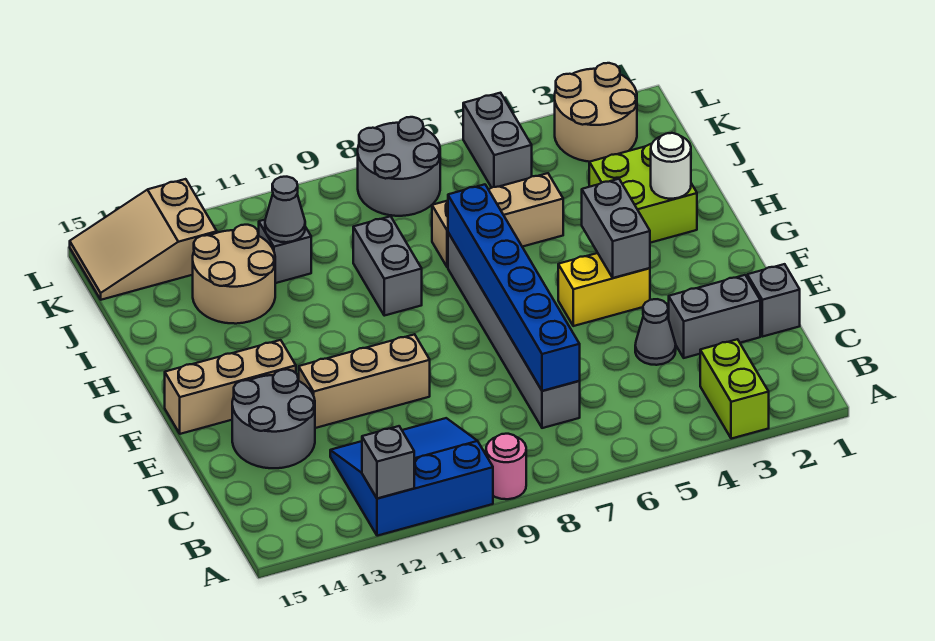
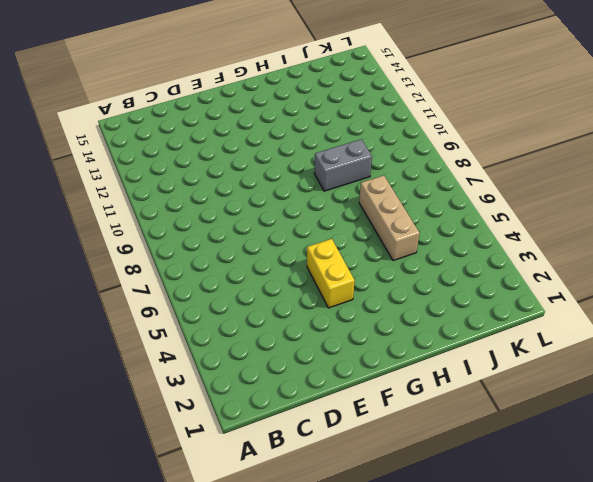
none -> lime brick A3:B3 level 1
none -> pink round brick A9 level 1
none -> blue slope A10:C12 level 1 top A

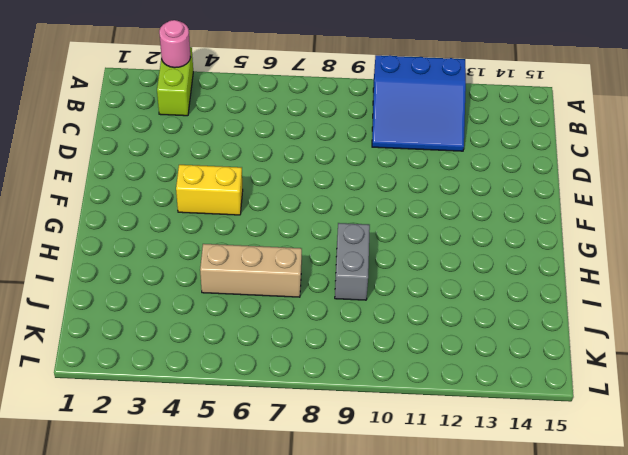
pink round brick A3 level 2 -> pink round brick A9 level 1
none -> grey brick C7:H7 level 1
none -> grey brick D1 level 1
none -> grey brick D2:D3 level 1

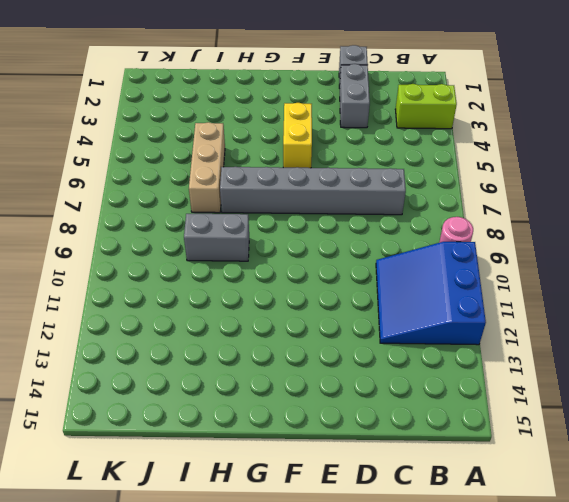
none -> grey cone D4 level 1
none -> grey round brick D13:E14 level 1
none -> tan brick E10:E12 level 1

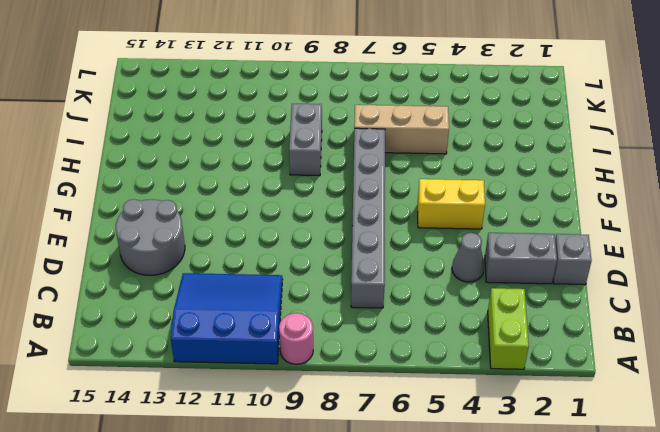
none -> tan brick E10:E12 level 1
none -> tan brick F13:F15 level 1
none -> lime brick H2:I3 level 1

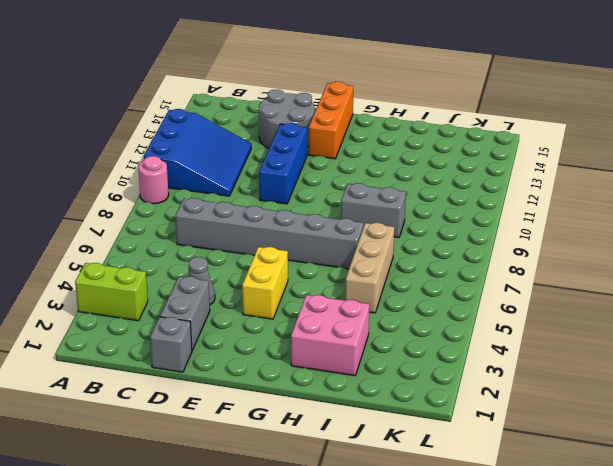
blue brick E10:E12 level 1 -> tan brick E10:E12 level 1
orange brick F13:F15 level 1 -> tan brick F13:F15 level 1
pink brick H2:I3 level 1 -> lime brick H2:I3 level 1
none -> tan round brick I12:J13 level 1
none -> grey brick J11 level 1
none -> tan round brick K2:L3 level 1

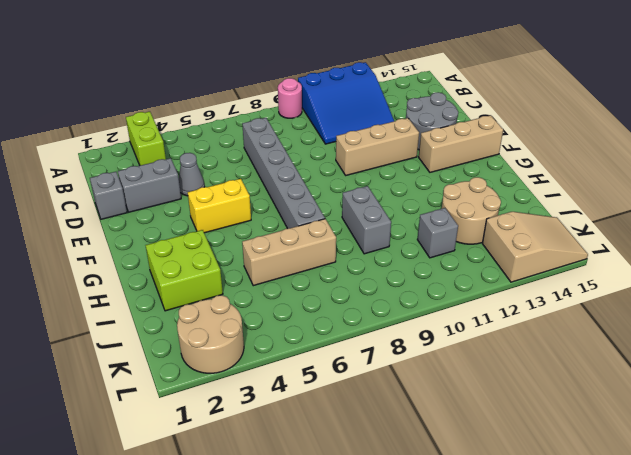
none -> grey brick K5:L5 level 1
none -> grey round brick K7:L8 level 1
none -> grey brick A12 level 2

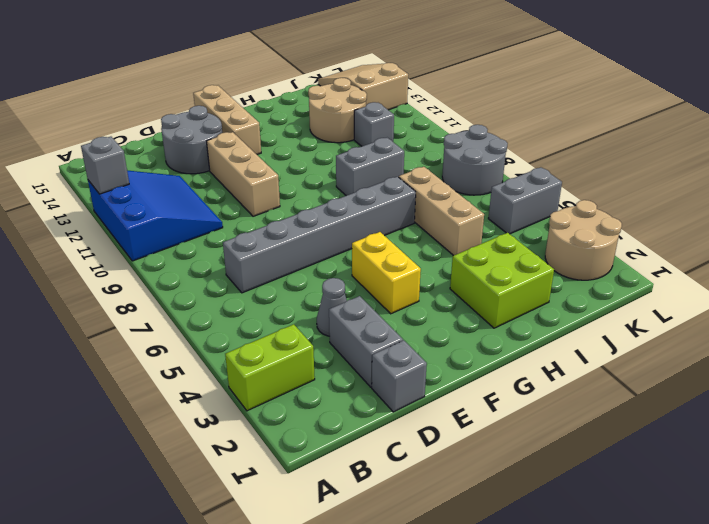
none -> pink round brick A9 level 1
none -> blue brick C7:H7 level 2
none -> grey brick F4:G4 level 2

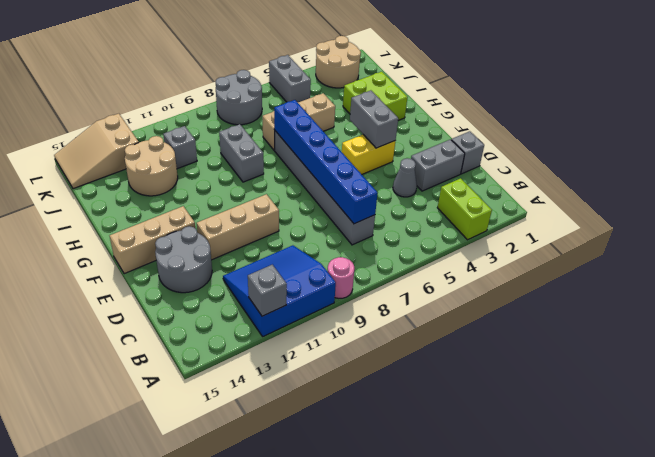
none -> white round brick H2 level 2
none -> grey cone J11 level 2

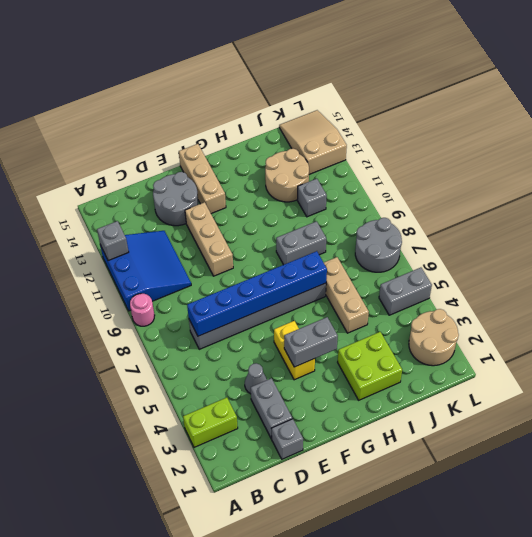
none -> white round brick H2 level 2
none -> grey cone J11 level 2

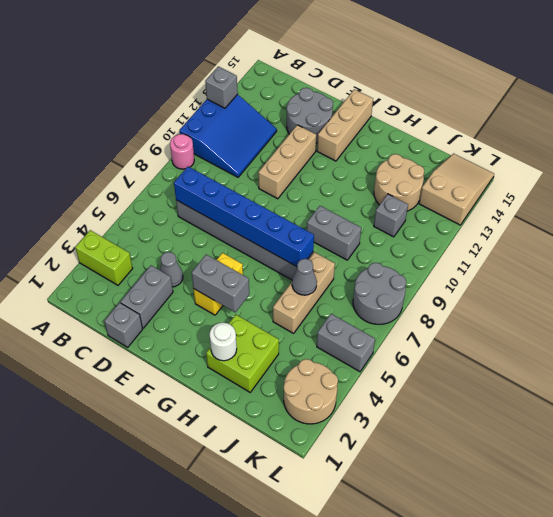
grey cone I6 level 2 -> grey cone J11 level 2

